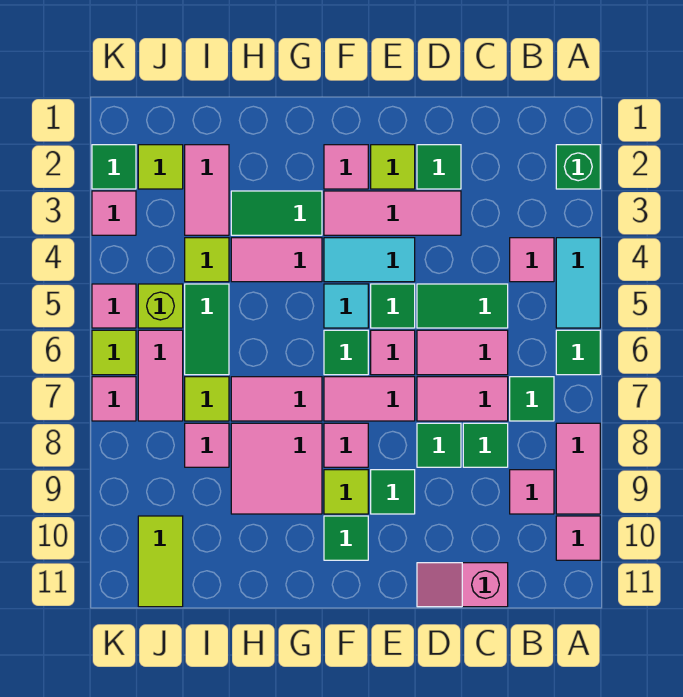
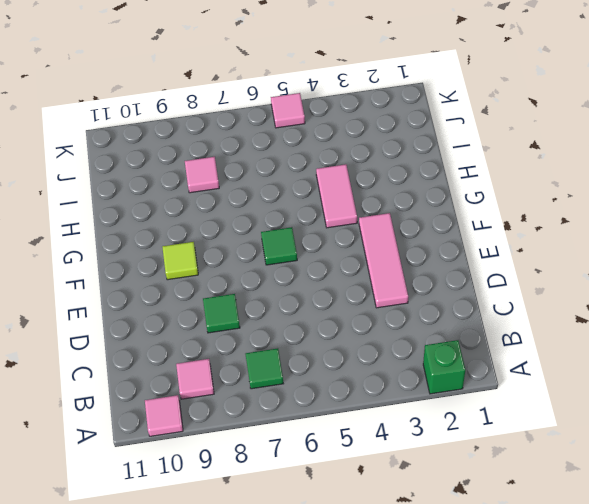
none -> cyan tile A4:A5 level 1
none -> green tile A6 level 1
none -> pink tile A8:A9 level 1
none -> pink tile B4 level 1

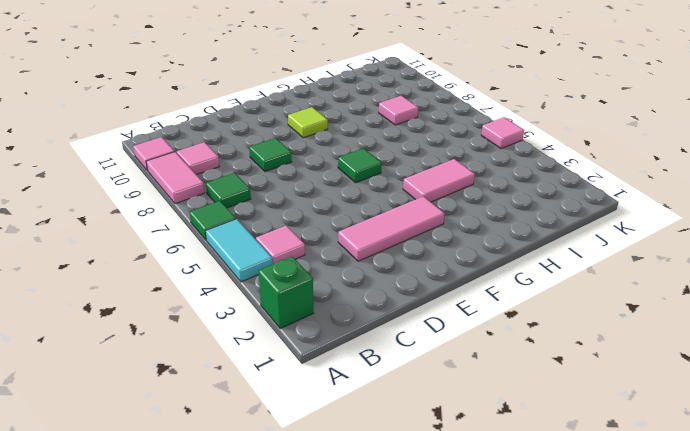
none -> green tile C5:D5 level 1
none -> pink tile C6:D6 level 1
none -> pink tile C7:D7 level 1
none -> green tile C8 level 1

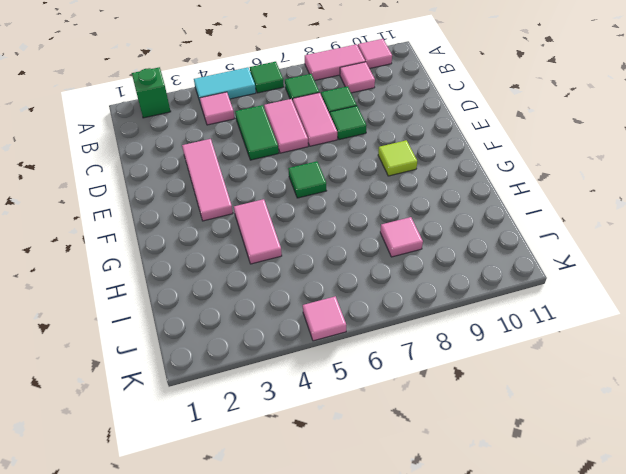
none -> pink slope C11:D11 level 1 top C
none -> green tile D2 level 1
none -> lime tile E2 level 1
none -> cyan tile E4:F4 level 1

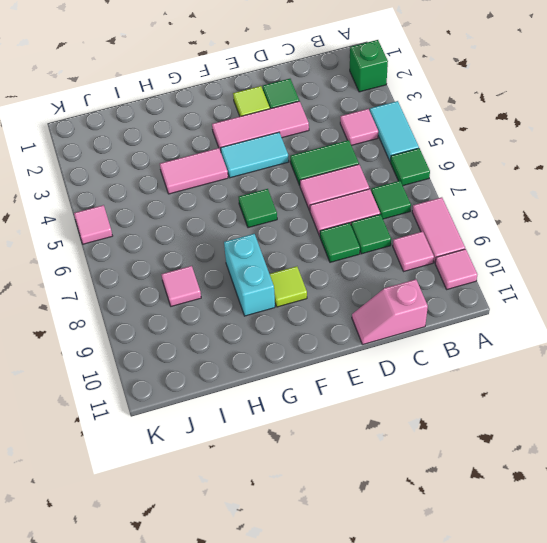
cyan brick G8:G9 level 1 -> pink tile G8:H9 level 1
none -> green tile E5 level 1
none -> pink tile E6 level 1
none -> pink tile E7:F7 level 1
none -> green tile E9 level 1

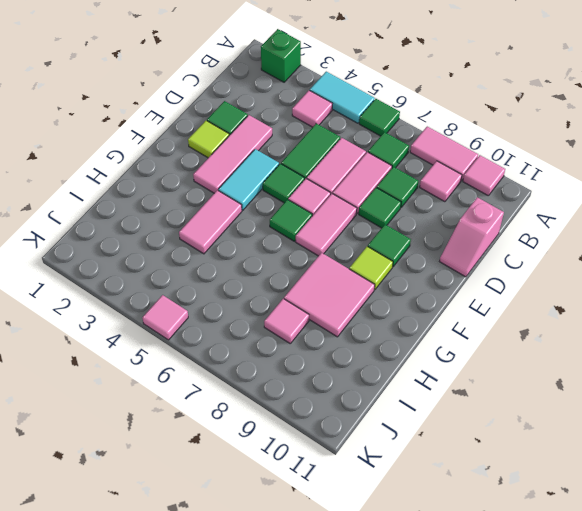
none -> pink tile F2 level 1
none -> cyan tile F5 level 1
none -> pink tile F8 level 1
none -> green tile F10 level 1

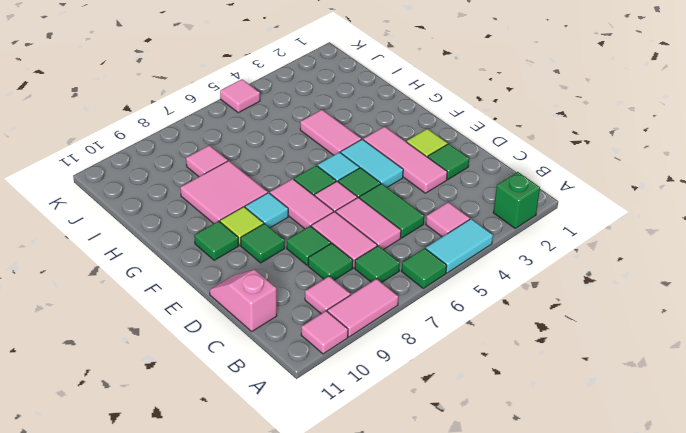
cyan tile F8 level 1 -> pink tile F8 level 1
none -> pink tile F2 level 1
none -> green tile G3:H3 level 1
none -> pink tile G7:H7 level 1
none -> pink tile I2:I3 level 1

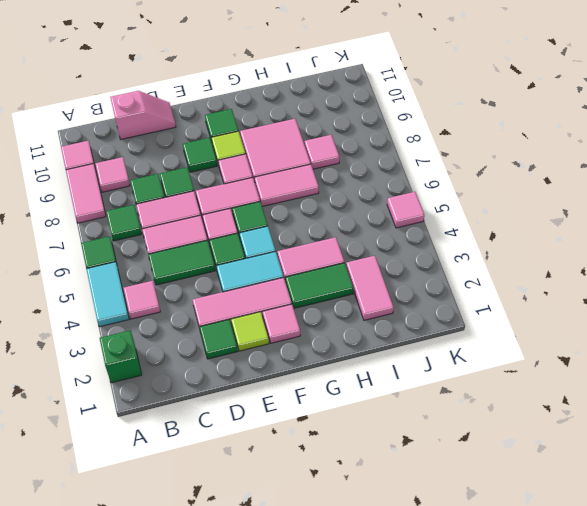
none -> lime tile I4 level 1
none -> green tile I5:I6 level 1
none -> lime tile I7 level 1
none -> lime tile J2 level 1

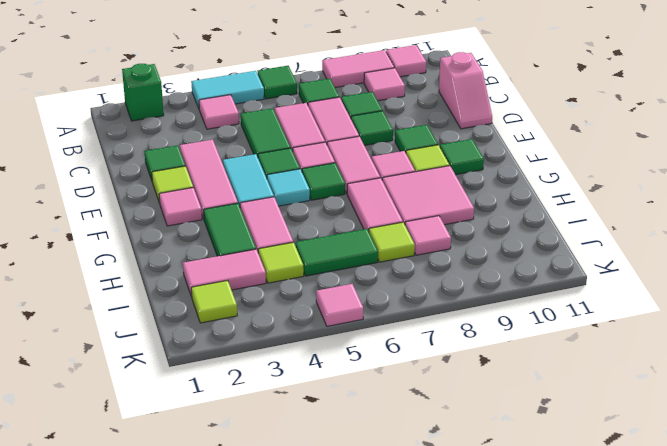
none -> lime brick J5 level 1
none -> pink tile J6:J7 level 1
none -> lime tile J10:J11 level 1
none -> green tile K2 level 1

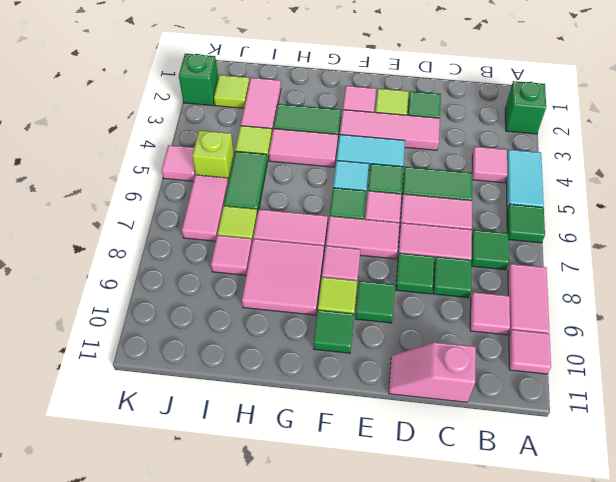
green brick K2 level 1 -> green tile K2 level 1
none -> lime tile J10:J11 level 1
none -> pink tile K3 level 1
none -> lime tile K6 level 1
none -> pink tile K7 level 1

